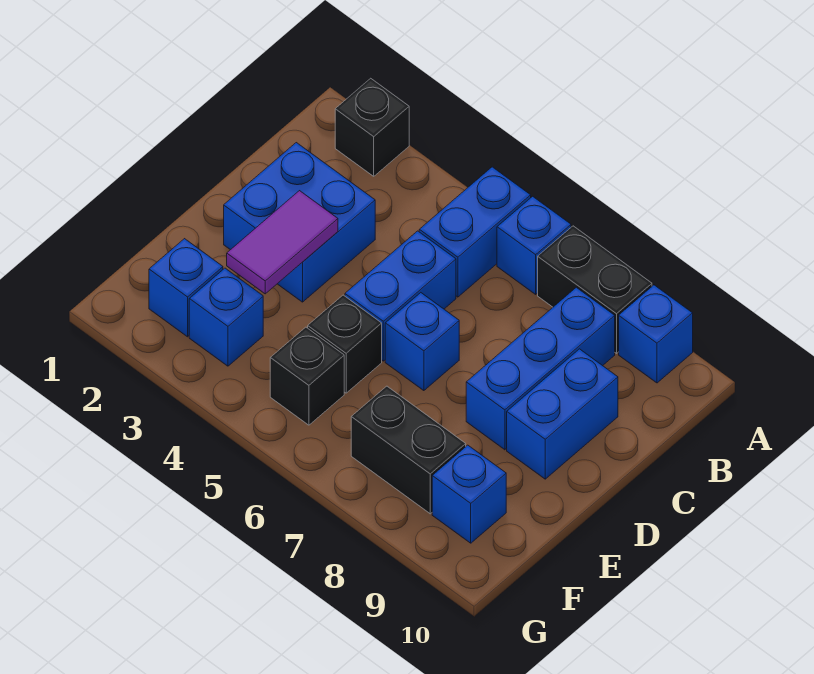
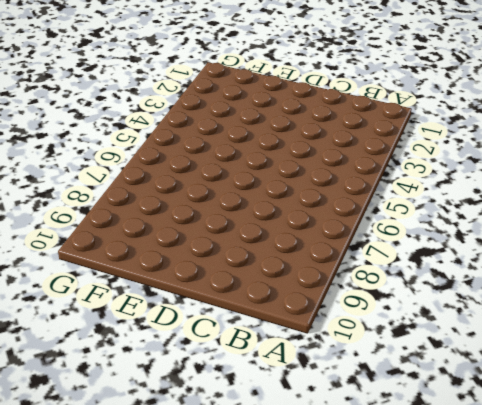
none -> black brick A2 level 1
none -> blue brick A5:B5 level 1
none -> blue brick A6 level 1

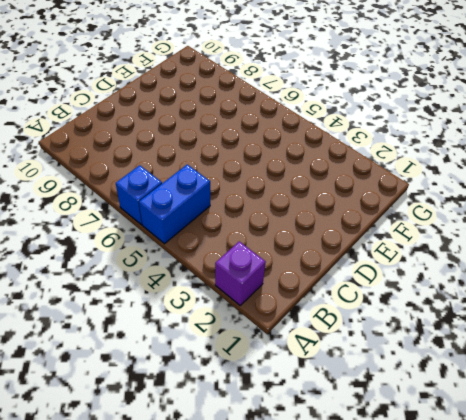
purple brick A2 level 1 -> black brick A2 level 1
none -> black brick A7:A8 level 1
none -> blue brick A9 level 1
none -> blue brick B8:D8 level 1

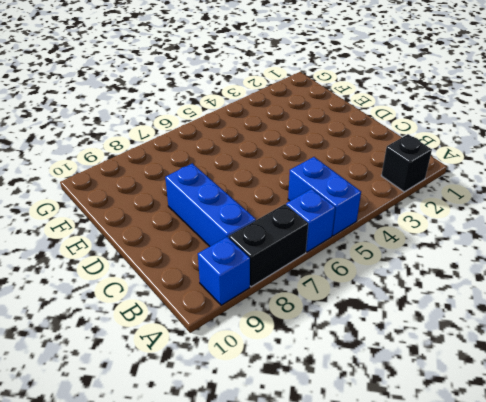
none -> blue brick C2:D3 level 1
none -> blue brick C5:D5 level 1
none -> blue brick C9:D9 level 1

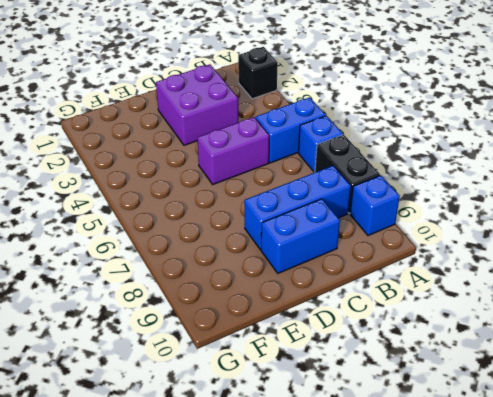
purple brick C2:D3 level 1 -> blue brick C2:D3 level 1
purple brick C5:D5 level 1 -> blue brick C5:D5 level 1
none -> blue brick D6 level 1
none -> black brick E5 level 1
none -> blue brick F2 level 1

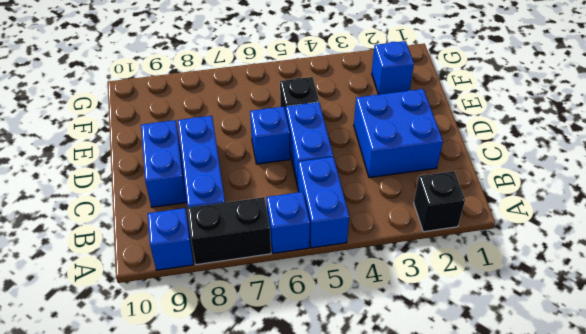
none -> blue brick F3 level 1
none -> black brick F5 level 1
none -> black brick F7:F8 level 1

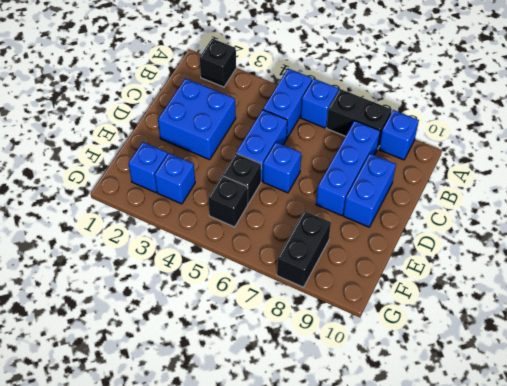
black brick F8:G8 level 1 -> black brick F7:F8 level 1
none -> blue brick F9 level 1
none -> purple tile D3:E3 level 2

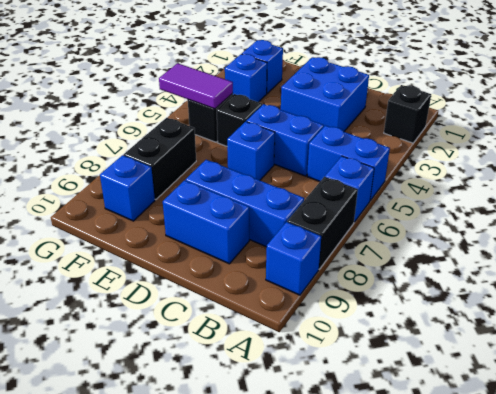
purple tile F5:G5 level 2 -> purple tile D3:E3 level 2

